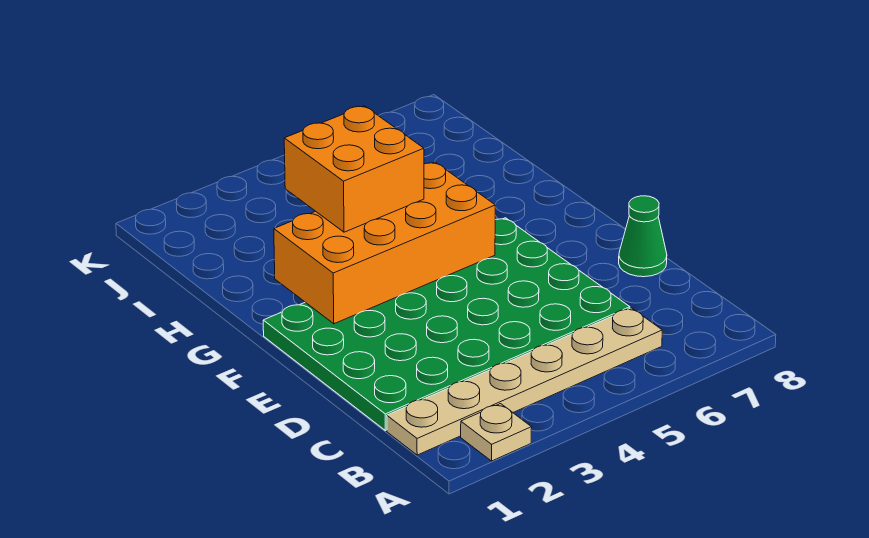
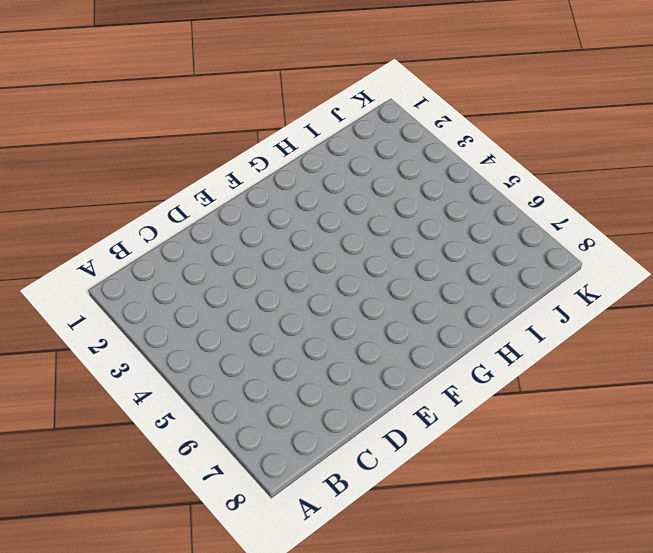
none -> tan plate A2 level 1
none -> tan plate B1:B6 level 1

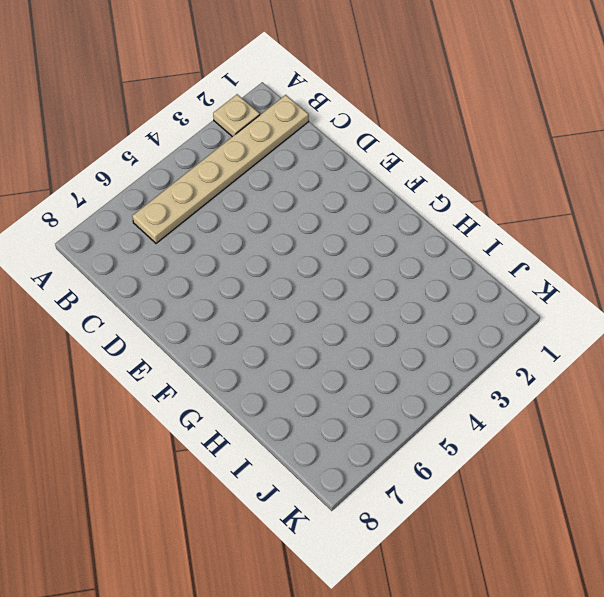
none -> green plate C1:F6 level 1
none -> green cone D8 level 1

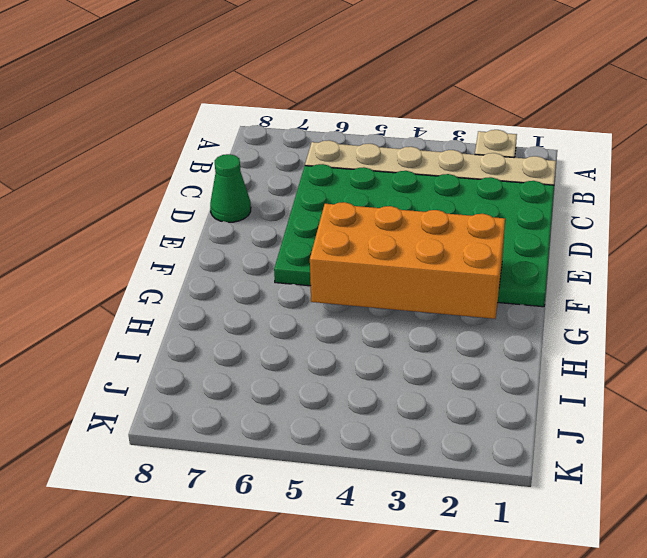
none -> orange brick G3:H4 level 3

